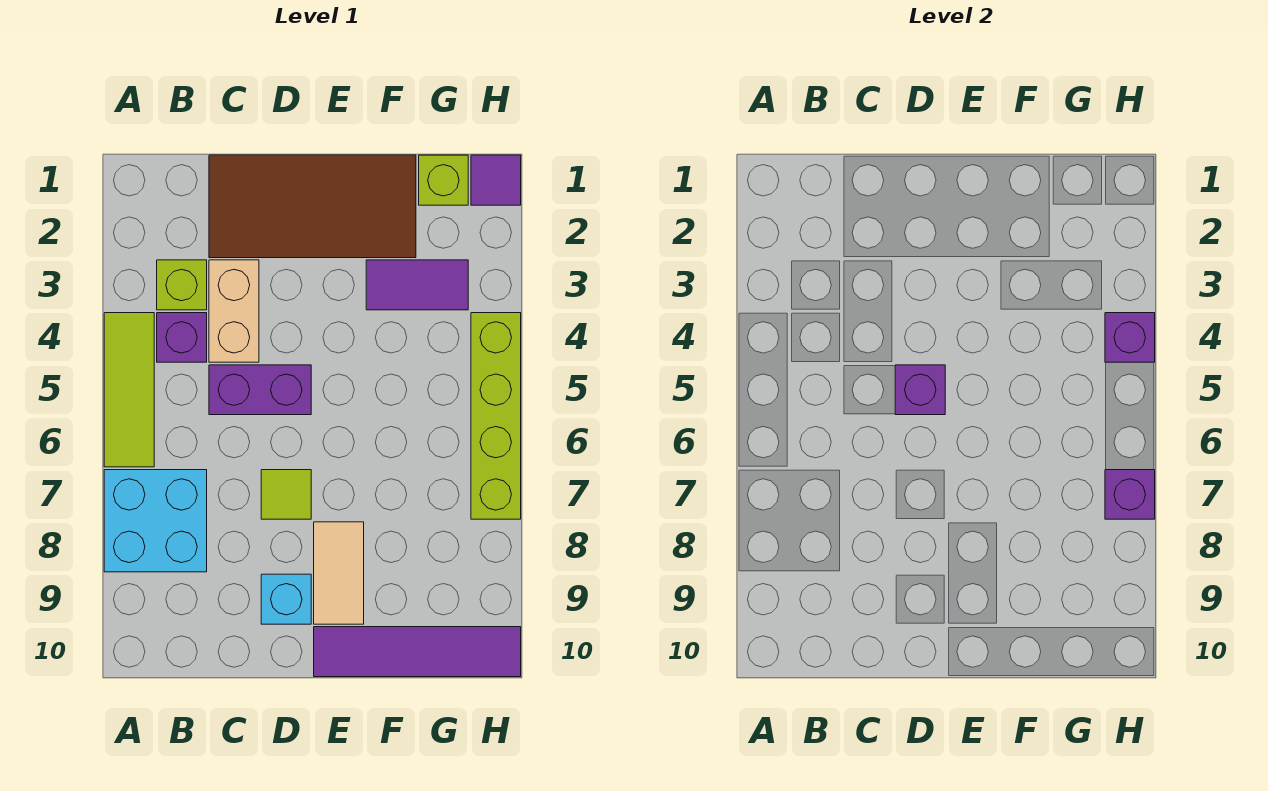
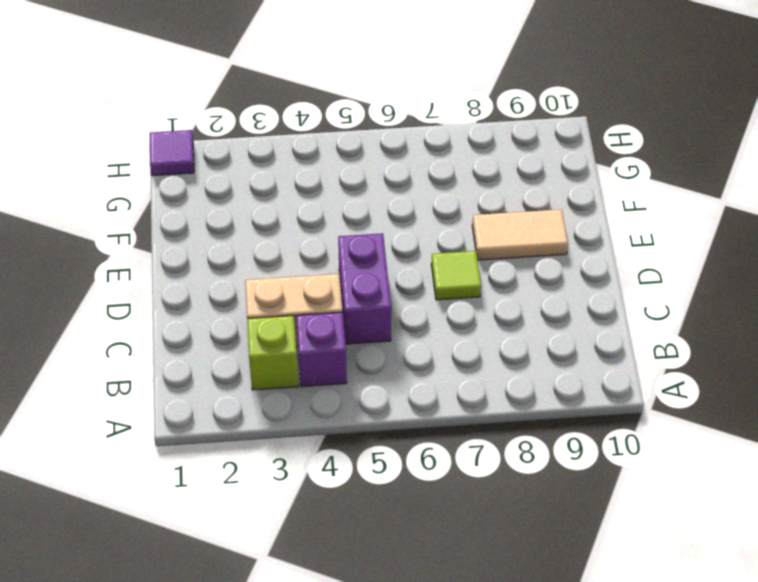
none -> lime tile A4:A6 level 1
none -> cyan brick A7:B8 level 1
none -> brown tile C1:F2 level 1

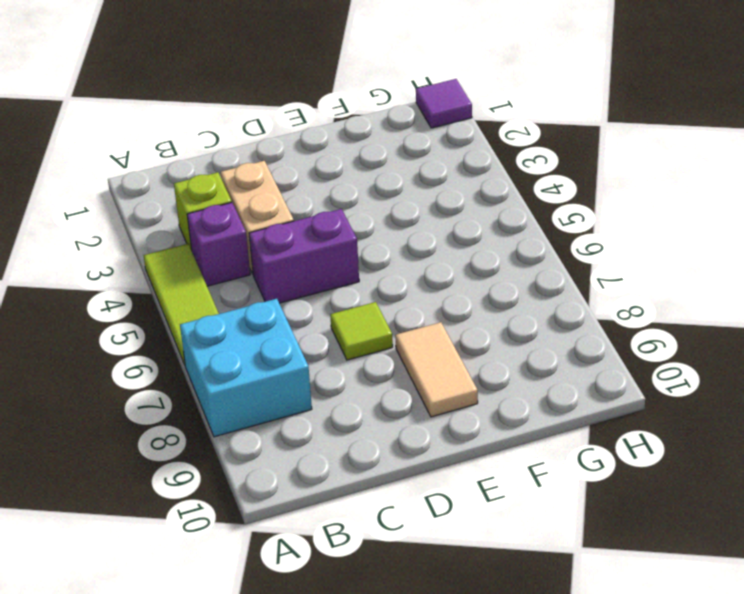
none -> brown tile C1:F2 level 1
none -> cyan brick D9 level 1
none -> purple tile E10:H10 level 1

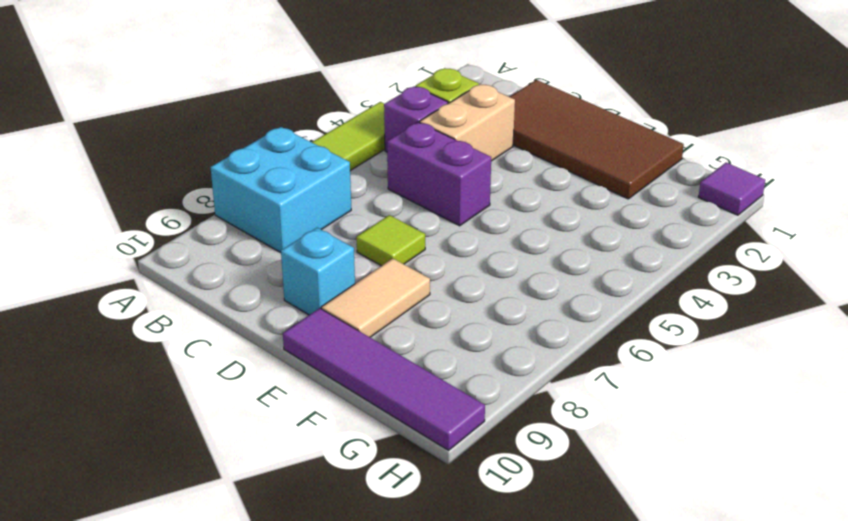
none -> purple tile F3:G3 level 1
none -> lime brick G1 level 1
none -> lime brick H4:H7 level 1

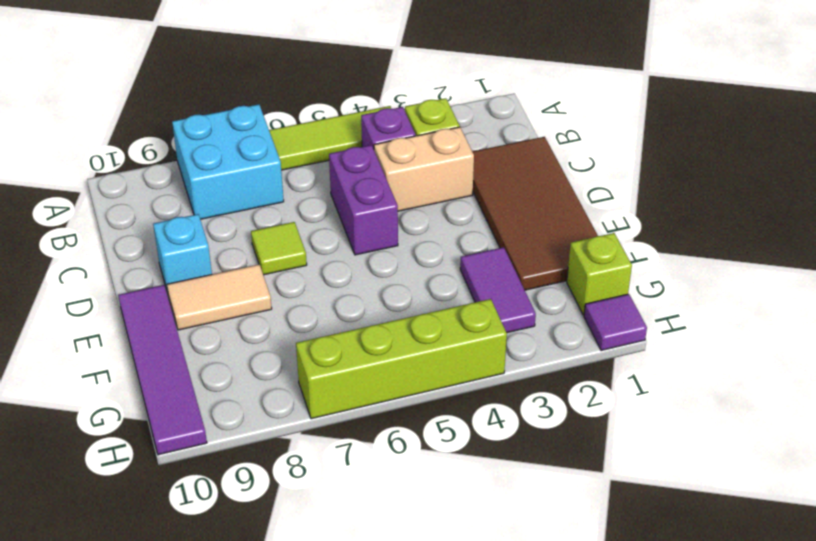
none -> purple brick D5 level 2
none -> purple brick H4 level 2
none -> purple brick H7 level 2

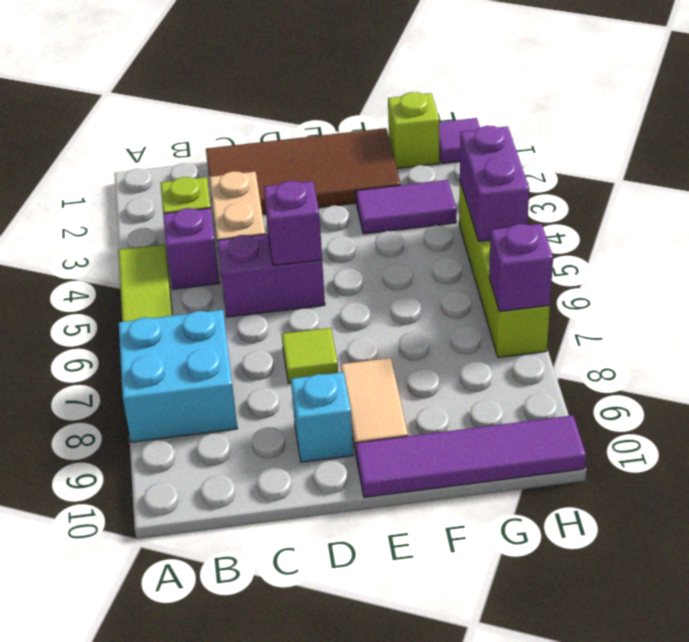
purple brick H4:H5 level 2 -> purple brick H4 level 2

